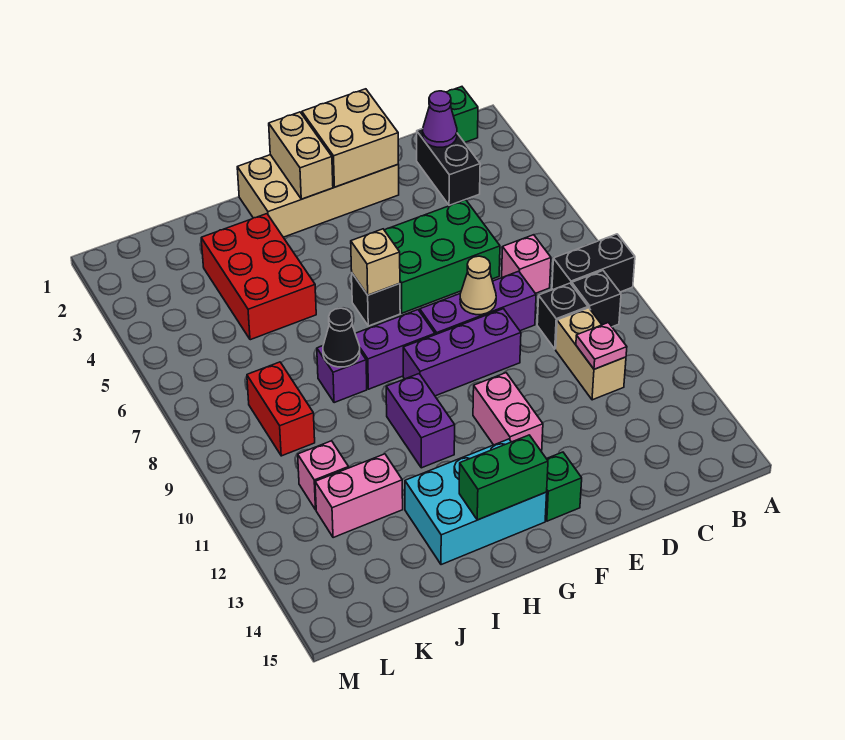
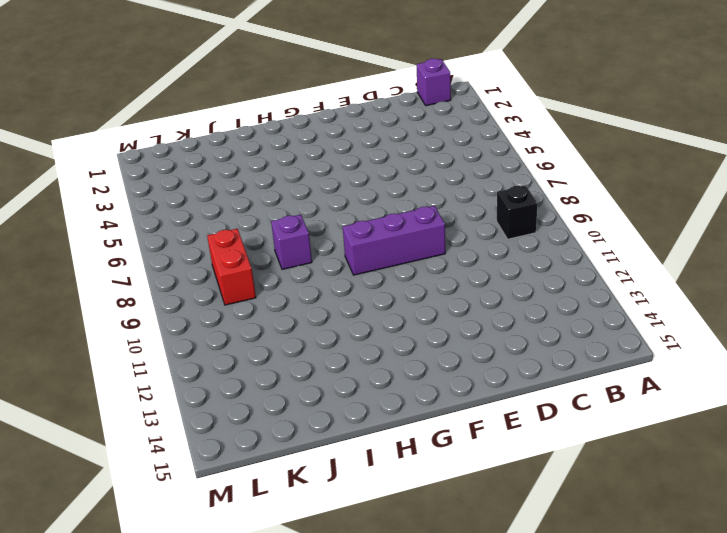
purple brick B1 level 1 -> green brick B1 level 1
none -> black brick A8:B8 level 1
none -> black brick C2:C3 level 1
none -> pink brick C7 level 1
none -> black brick C9 level 1

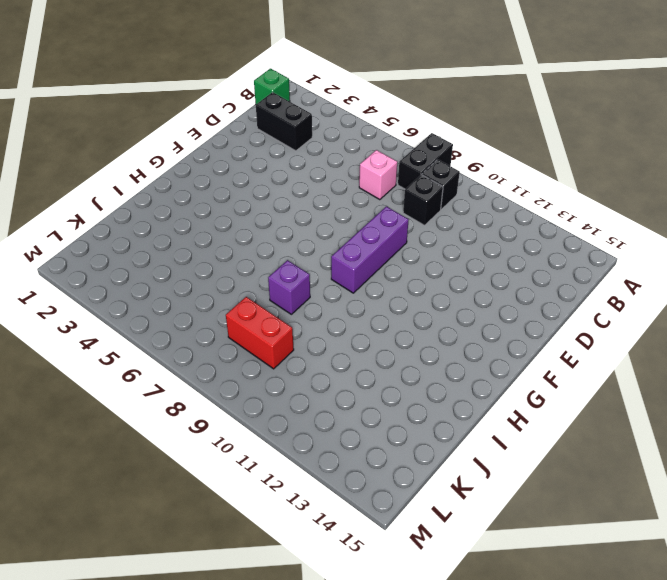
none -> tan brick C10:C11 level 1
none -> green brick D5:F6 level 1
none -> purple brick D8:F8 level 1
none -> tan brick E1:H2 level 1

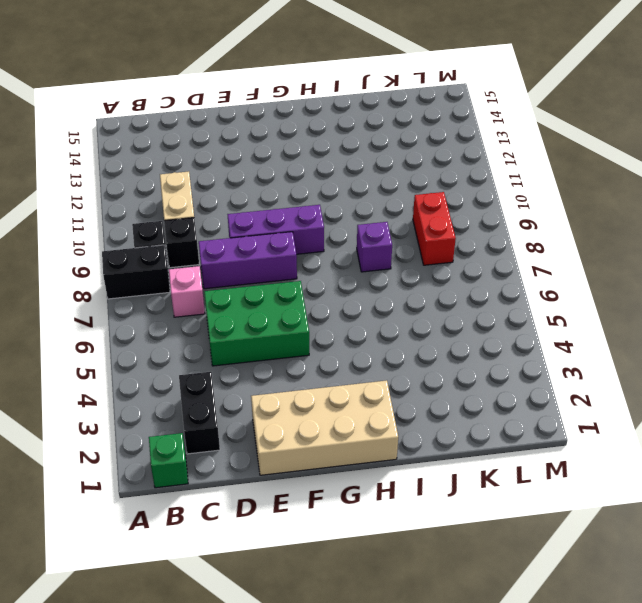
none -> pink brick F11:F12 level 1
none -> green brick F14 level 1
none -> black brick G6 level 1
none -> purple brick G8:H8 level 1

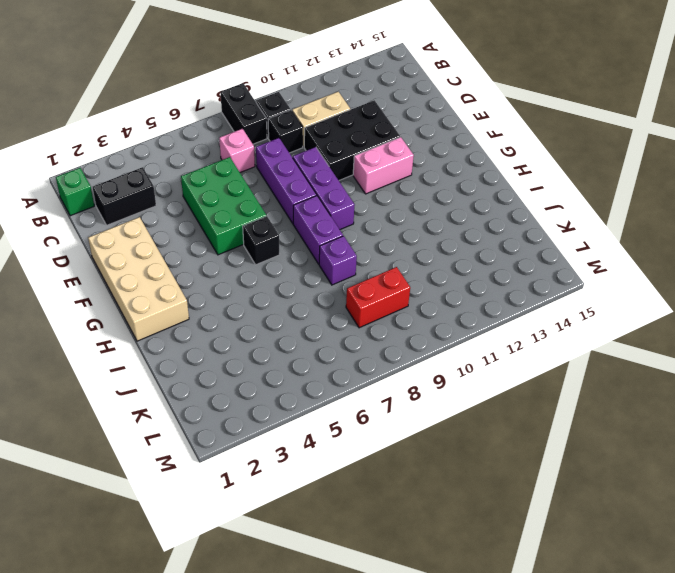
black brick D10:E12 level 1 -> none
none -> green brick F14 level 1
none -> cyan brick G13:I14 level 1
none -> purple brick H10:H11 level 1
none -> red brick I3:J5 level 1

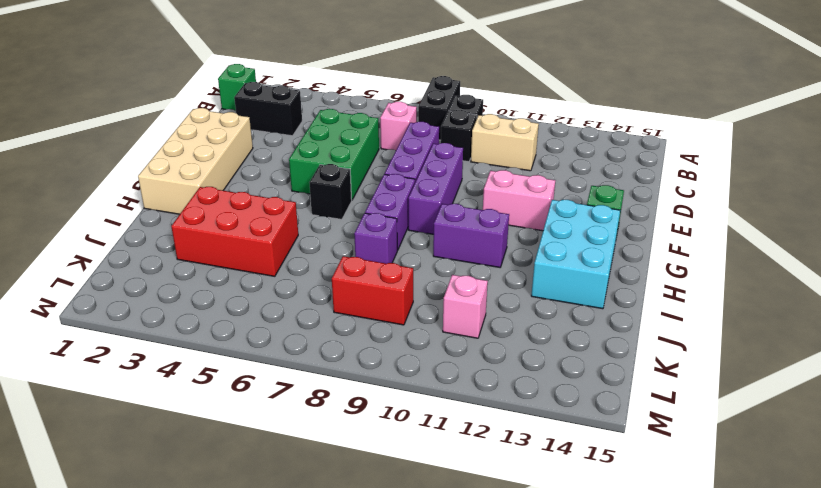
none -> pink brick J12:K12 level 1
none -> purple cone C2 level 2
none -> pink plate C11 level 2
none -> tan brick E1:F2 level 2

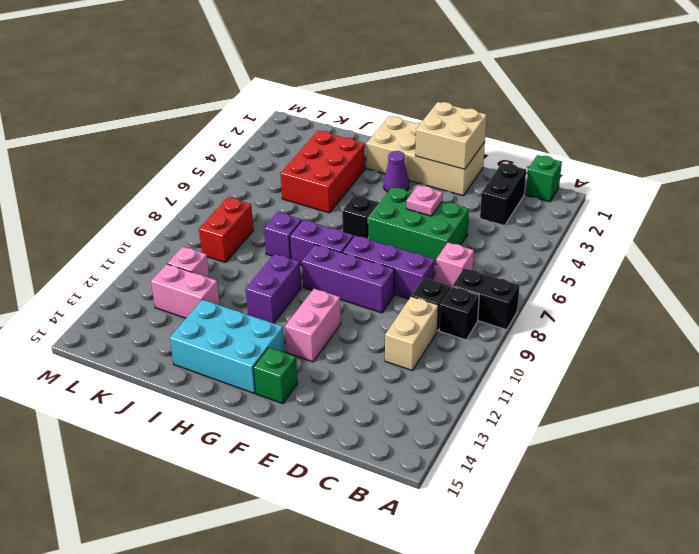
pink plate E5 level 2 -> pink plate C11 level 2
purple cone G3 level 1 -> purple cone C2 level 2
none -> tan cone E8 level 2
none -> tan brick G1:G2 level 2
none -> tan brick G6 level 2
none -> green brick G14:H14 level 2

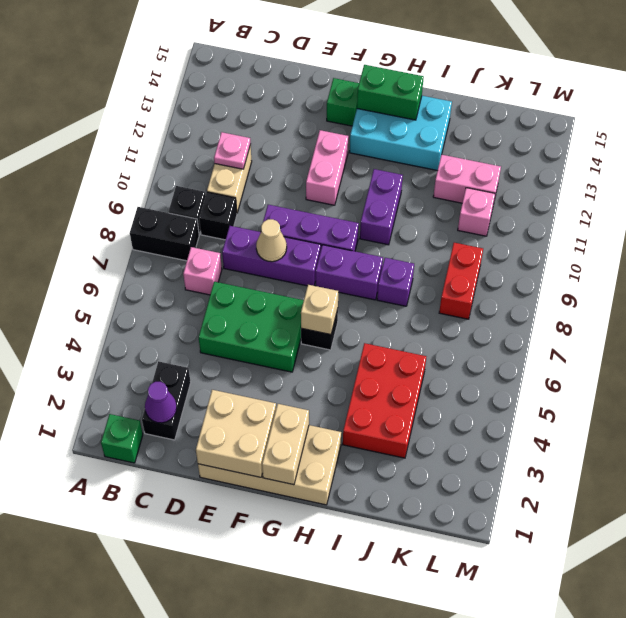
none -> black cone I8 level 2

